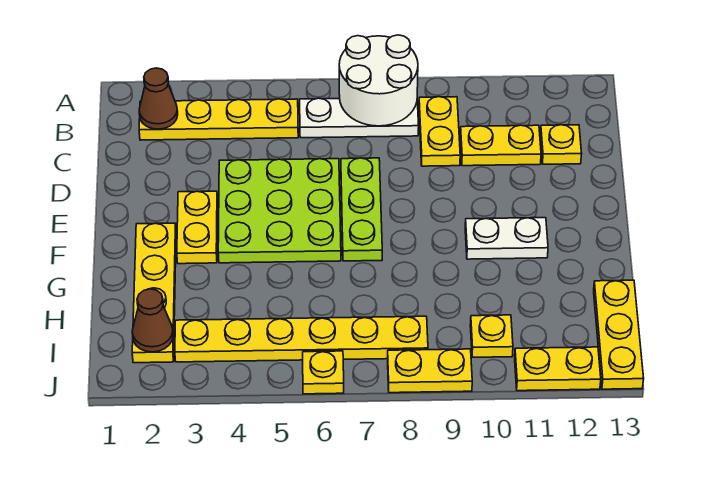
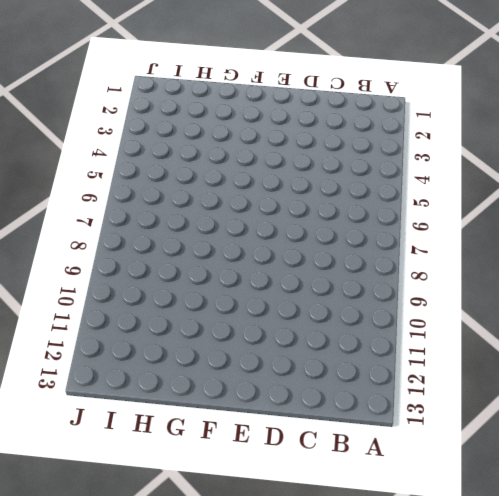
none -> yellow plate B2:B5 level 1
none -> white plate B6:B8 level 1
none -> yellow plate B9:C9 level 1

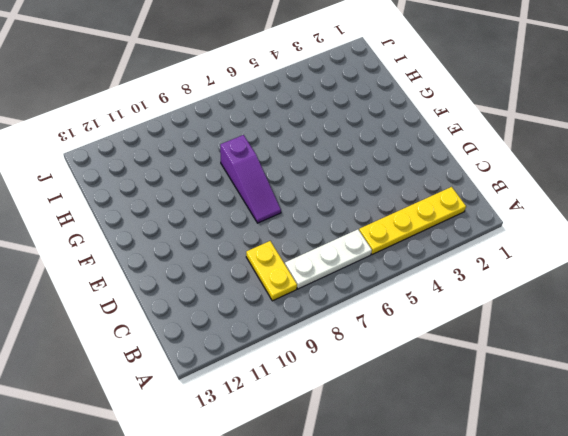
purple slope E8:G8 level 1 top G -> none
none -> yellow plate C10:C11 level 1
none -> yellow plate C12 level 1
none -> lime plate D4:F6 level 1

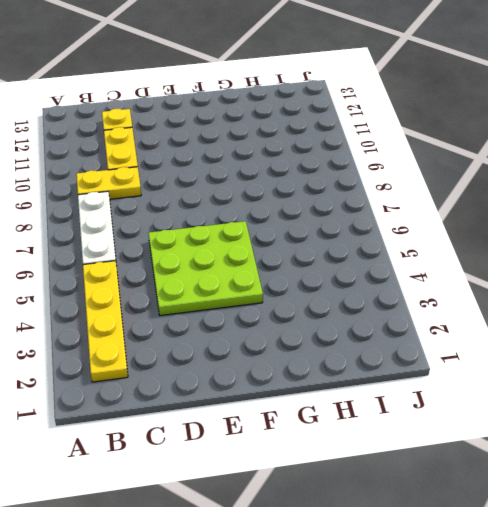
none -> lime plate D7:F7 level 1
none -> yellow plate E3:F3 level 1
none -> yellow plate F2:I2 level 1

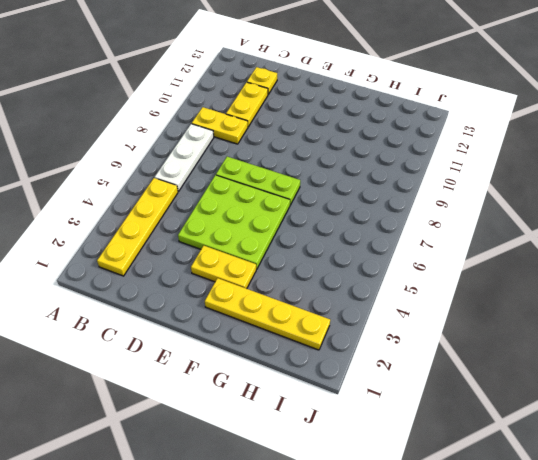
none -> white plate F10:F11 level 1
none -> yellow plate H13:J13 level 1
none -> yellow plate I3:I8 level 1

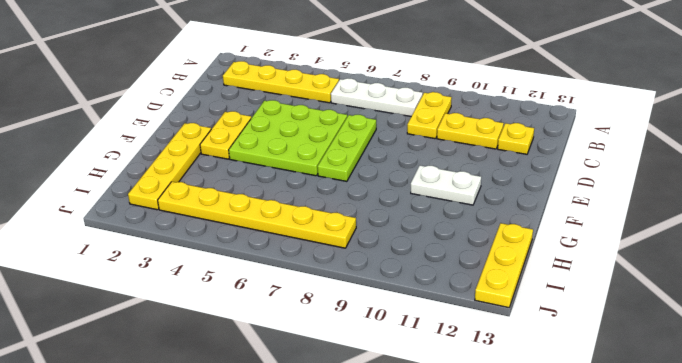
none -> yellow plate I10 level 1
none -> yellow plate J6 level 1
none -> yellow plate J8:J9 level 1

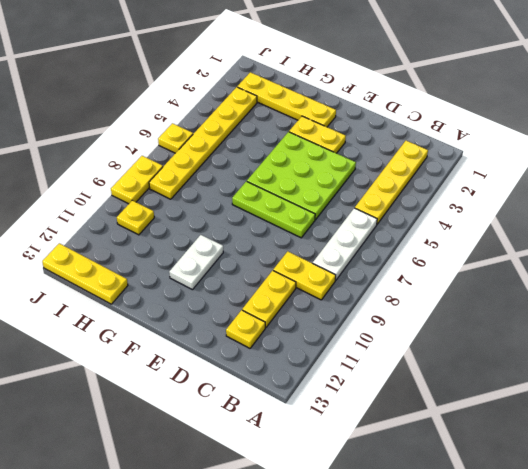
none -> yellow plate J11:J12 level 1
none -> white round brick A7:B8 level 2
none -> brown cone B2 level 2

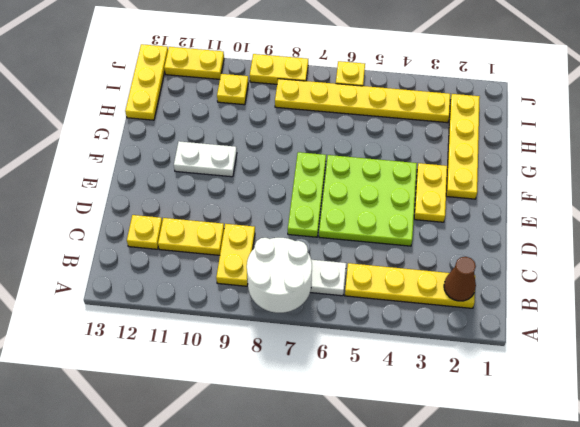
none -> brown cone I2 level 2

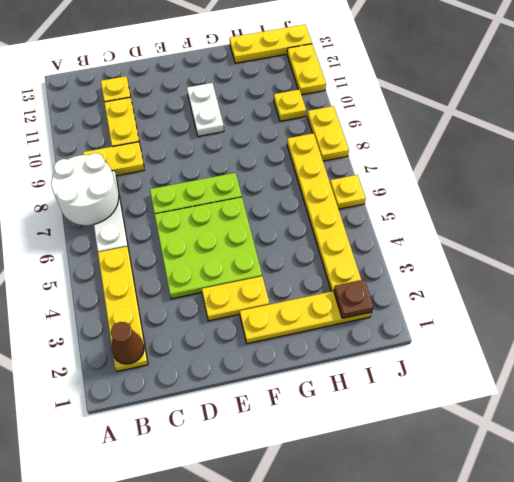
brown plate I2 level 2 -> brown cone I2 level 2

